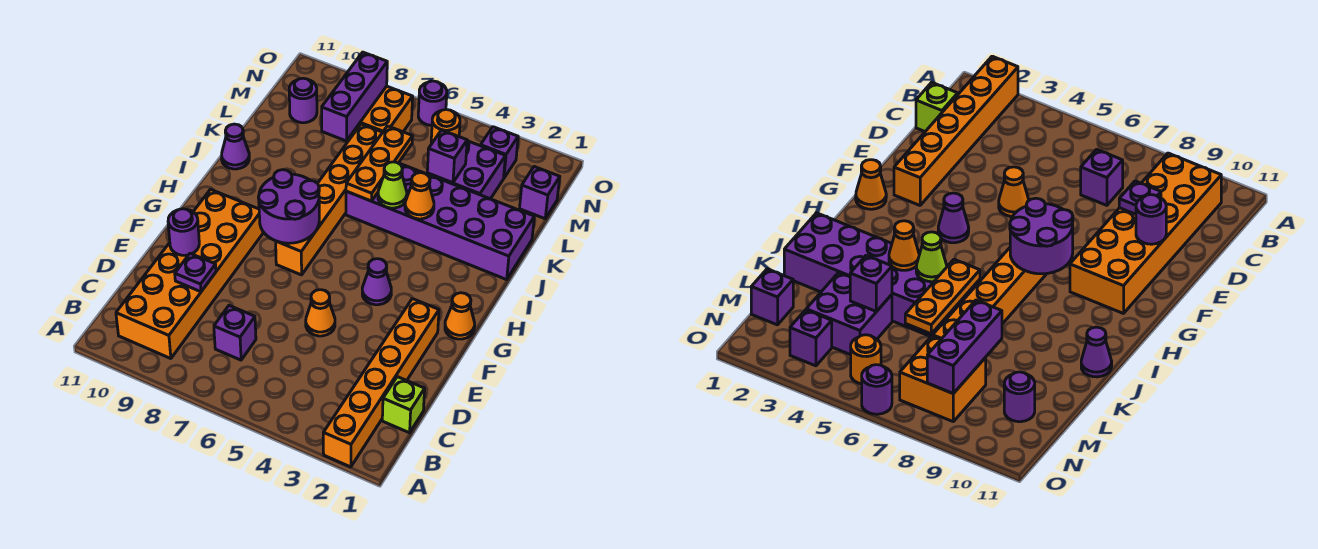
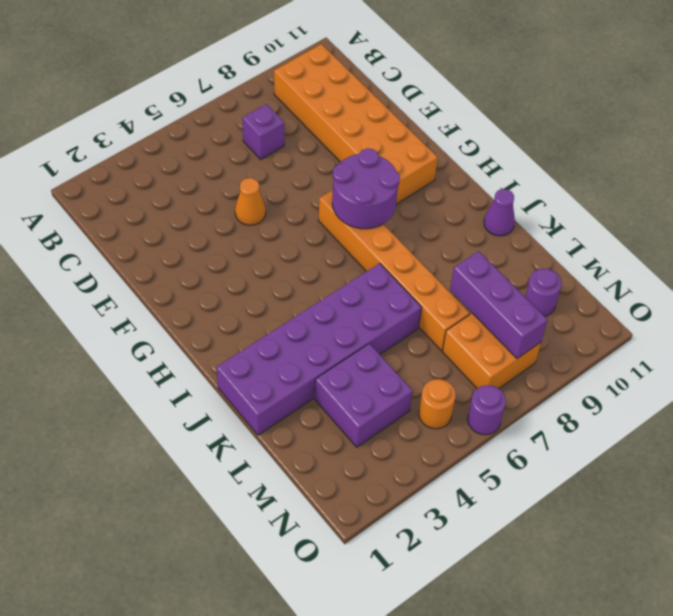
none -> orange brick A2:F2 level 1
none -> lime brick C1 level 1
none -> orange cone G1 level 1

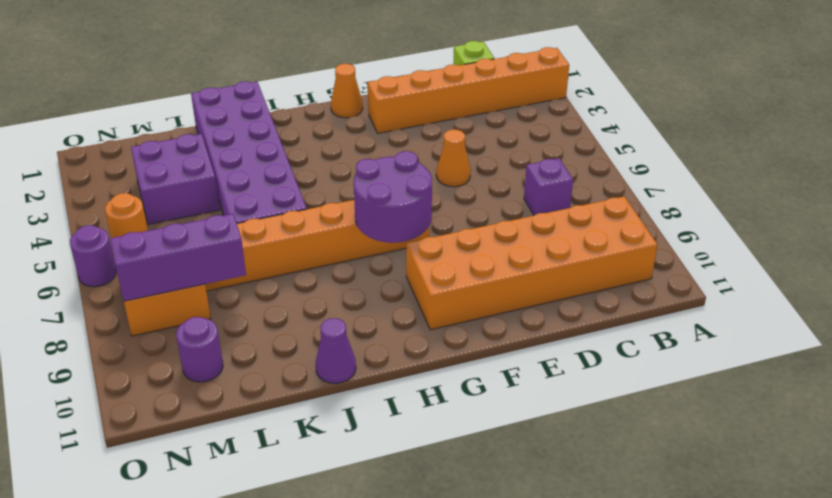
none -> purple cone G4 level 1
none -> purple brick M1 level 1
none -> purple brick N3 level 1

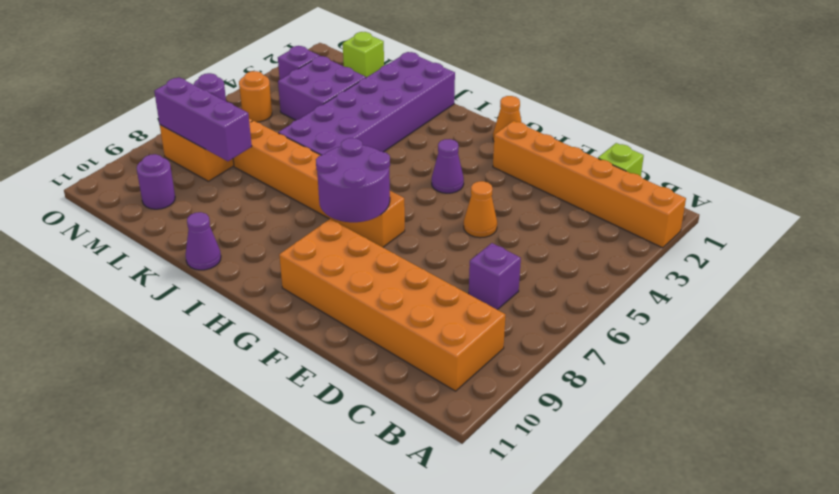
lime brick M1 level 1 -> purple brick M1 level 1
none -> purple plate D9 level 2
none -> purple round brick E10 level 2
none -> orange cone J4 level 2

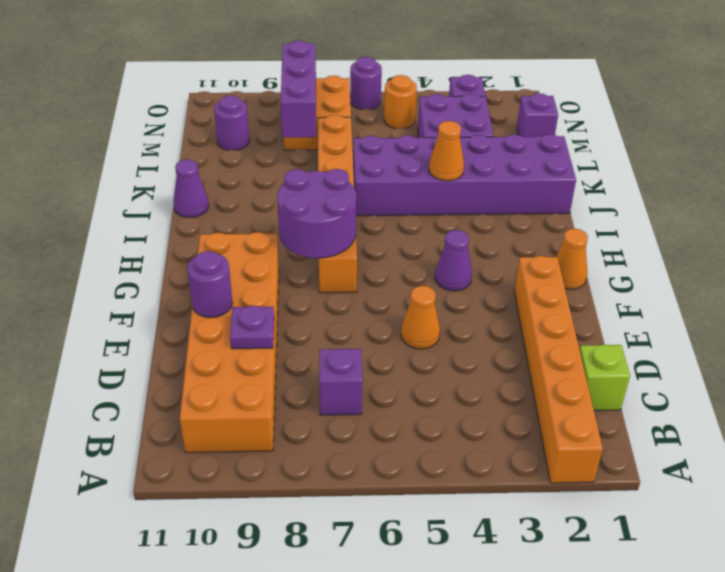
none -> lime cone J5 level 2
none -> orange plate J6:L6 level 2
none -> purple brick L4 level 2

